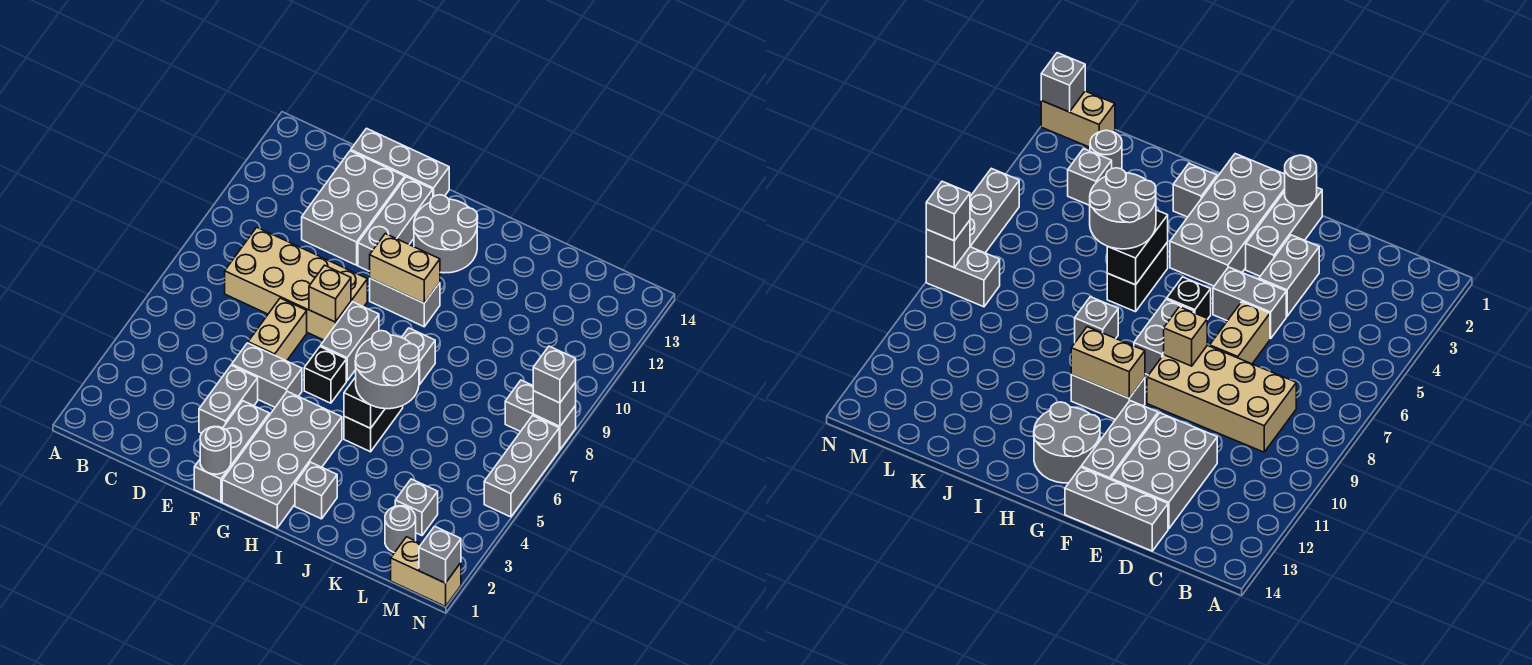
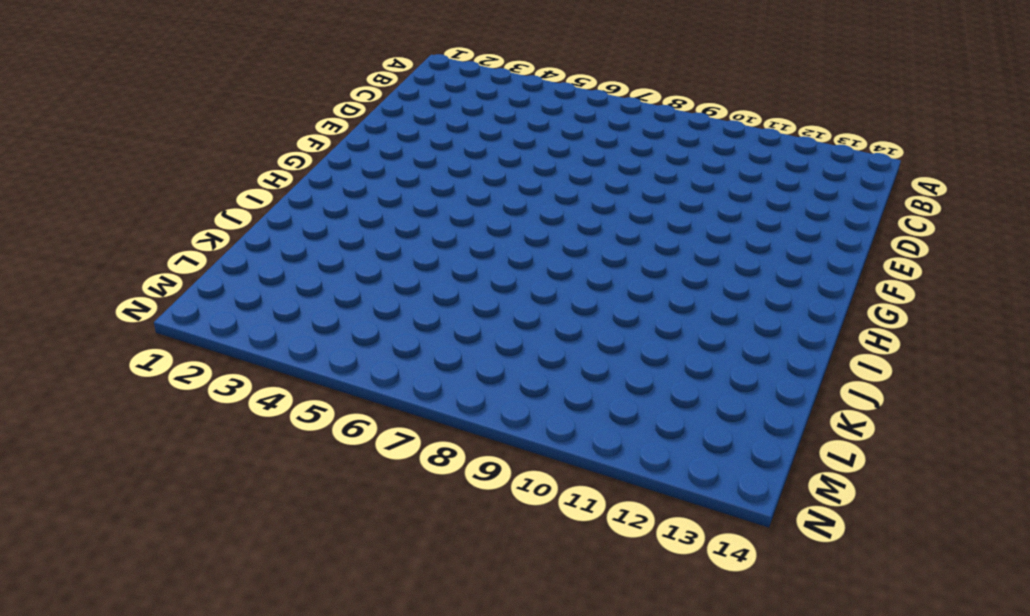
none -> tan brick C8:F9 level 1
none -> grey brick D11:E13 level 1
none -> grey brick D14:F14 level 1

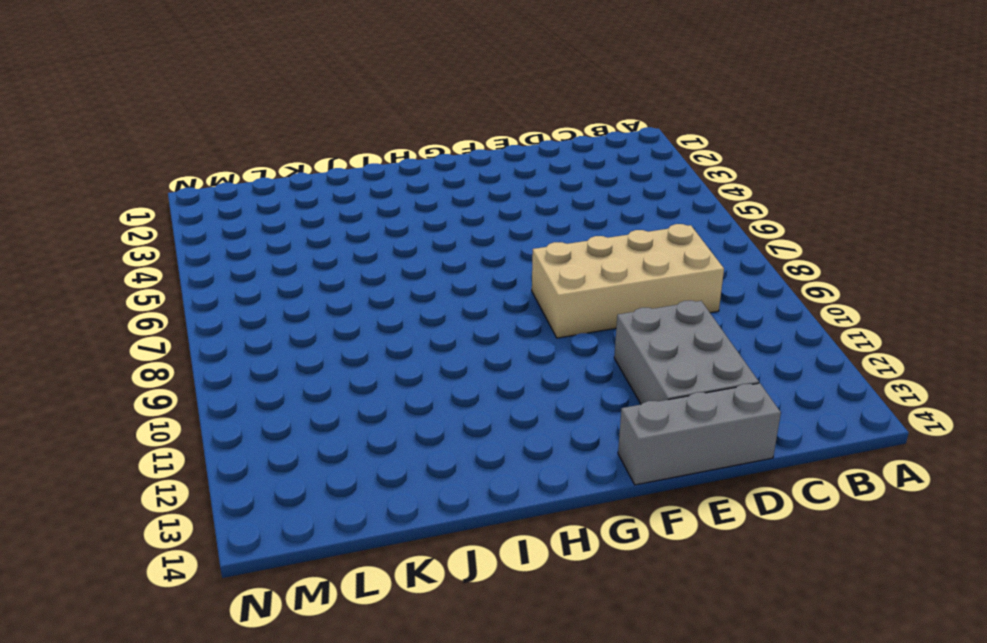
none -> grey brick E3:E4 level 1
none -> grey brick E5:F5 level 1
none -> tan brick E6:E7 level 1

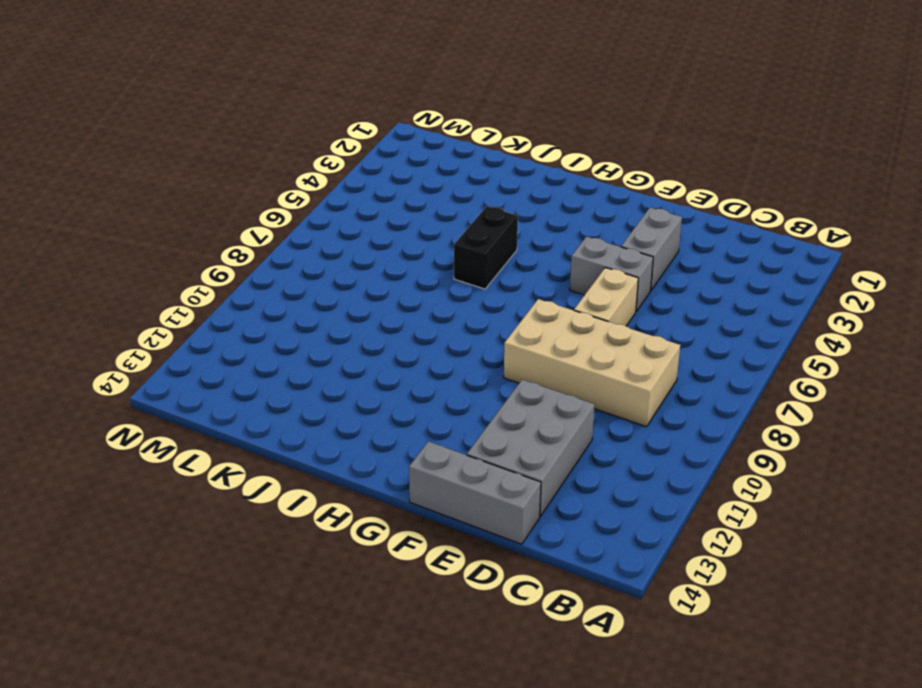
none -> grey brick F1:F3 level 1
none -> grey brick F11:F13 level 1
none -> grey brick G1:H4 level 1

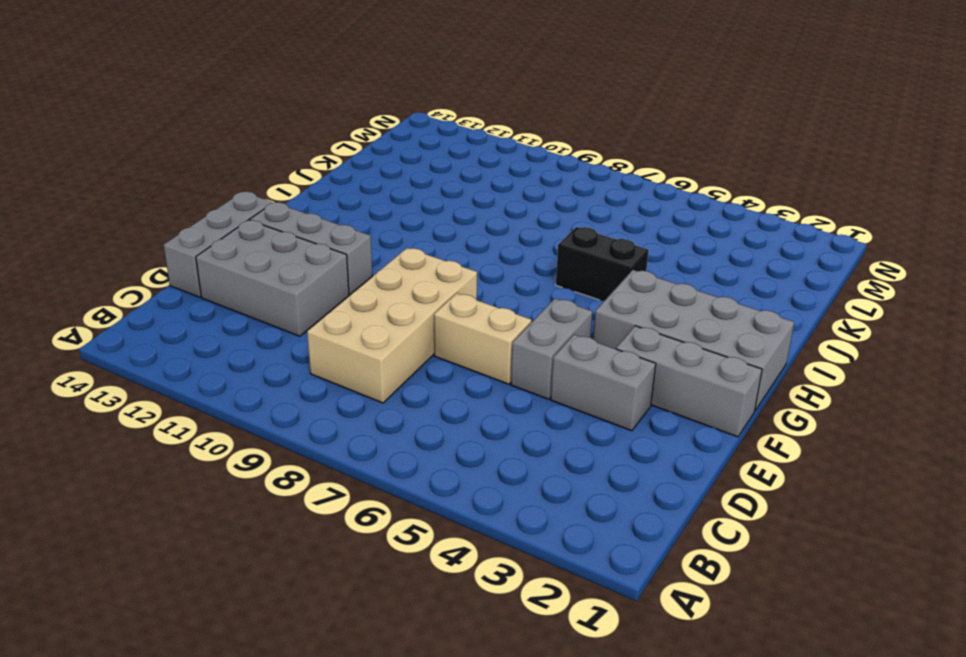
none -> black brick G6 level 1
none -> grey brick G7:G8 level 1
none -> grey brick G10:H10 level 1

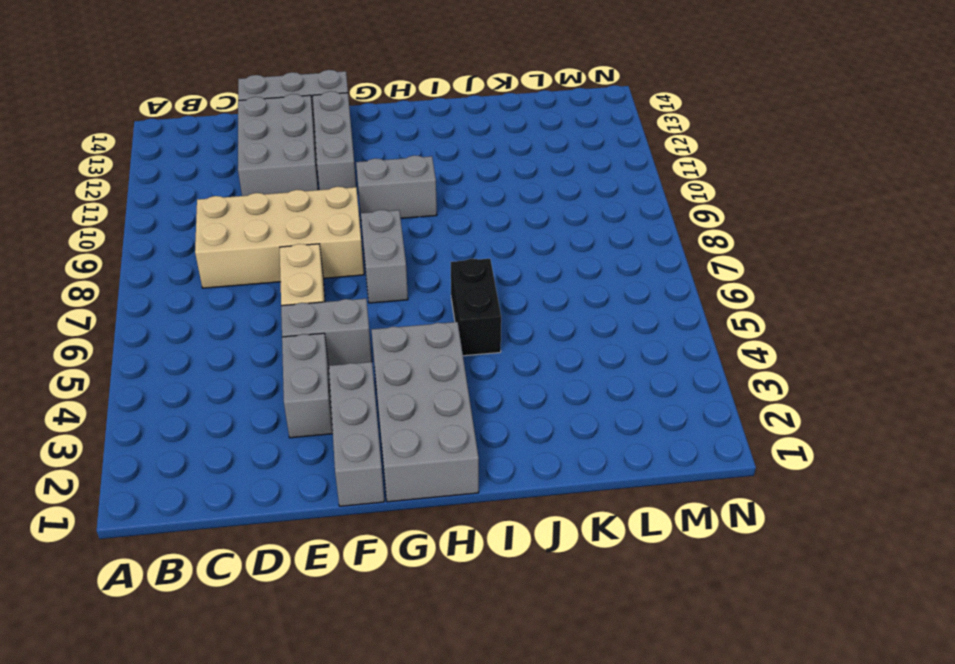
none -> black brick G6 level 1
none -> grey round brick G12:H13 level 1
none -> grey brick I2 level 1

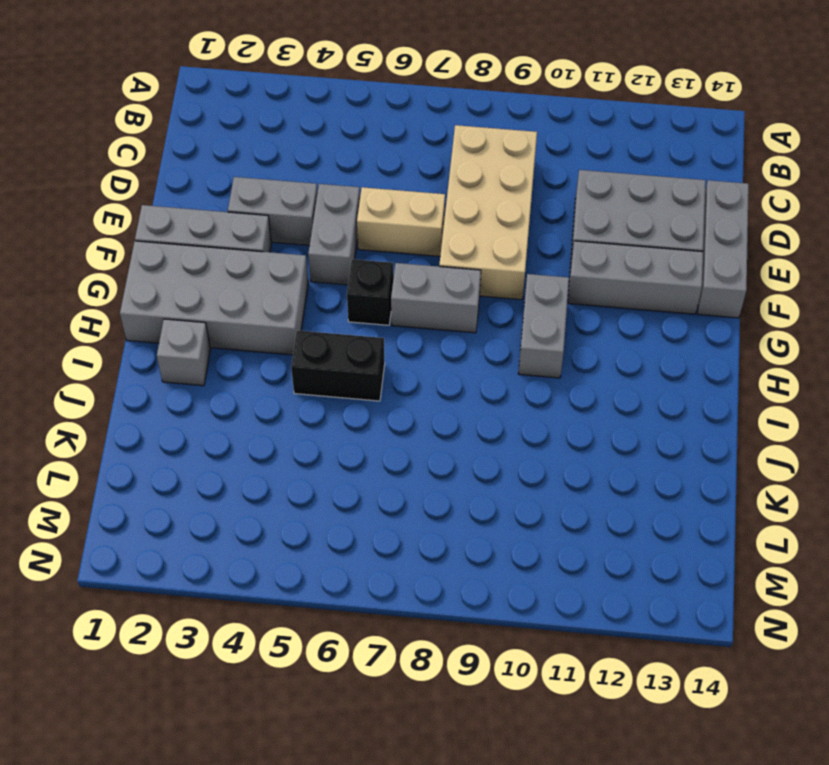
none -> grey round brick G12:H13 level 1
none -> grey brick I8 level 1
none -> grey round brick L2 level 1

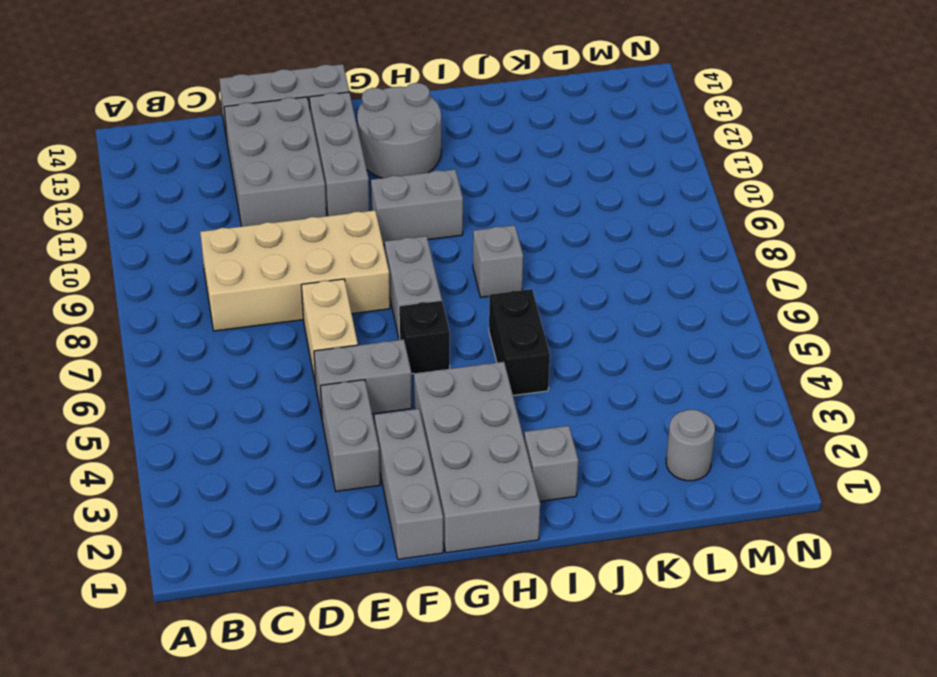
none -> grey brick L3 level 1
none -> tan brick M1:N1 level 1
none -> grey brick M8:N8 level 1

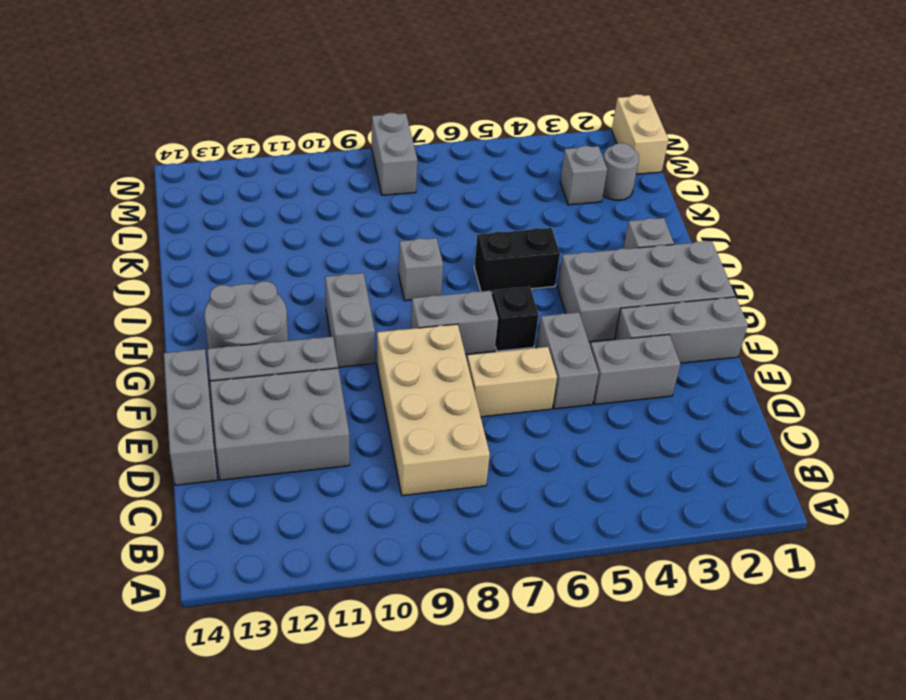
none -> grey brick N5:N7 level 1
none -> grey round brick F1 level 2
none -> tan brick F8 level 2

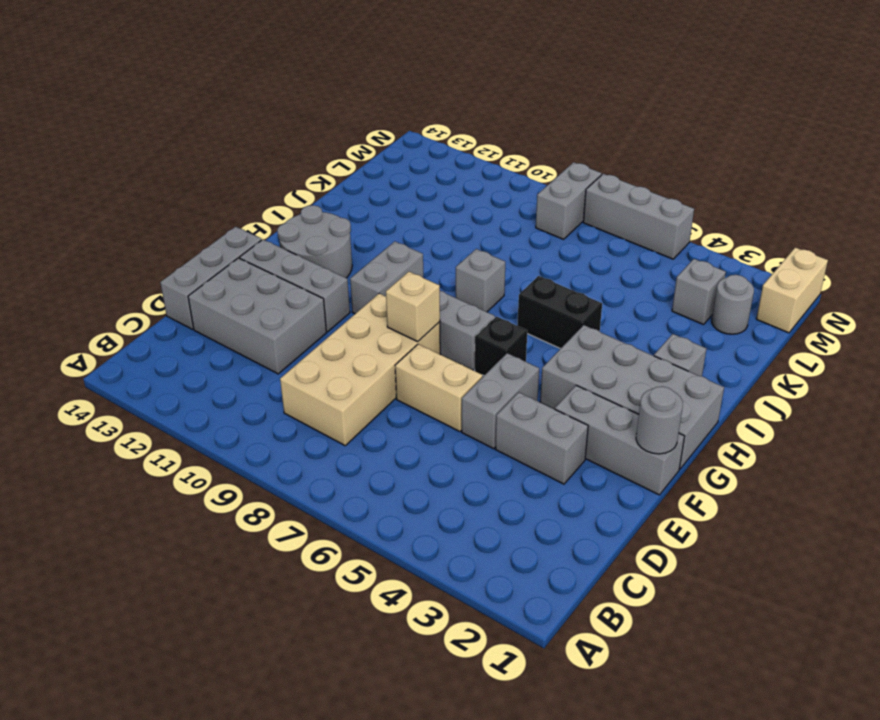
none -> tan brick G10:H10 level 2
none -> black brick I5:I6 level 2
none -> grey brick N1 level 2

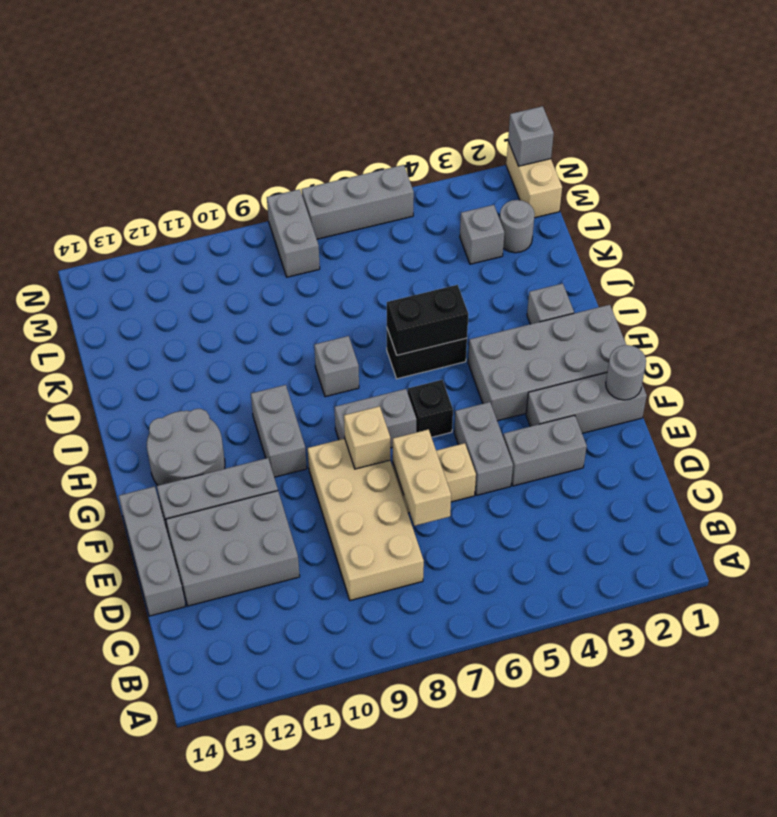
tan brick D7:E7 level 2 -> tan brick G10:H10 level 2
none -> grey brick N8 level 2
none -> grey round brick I5:J6 level 3
none -> grey brick N8 level 3

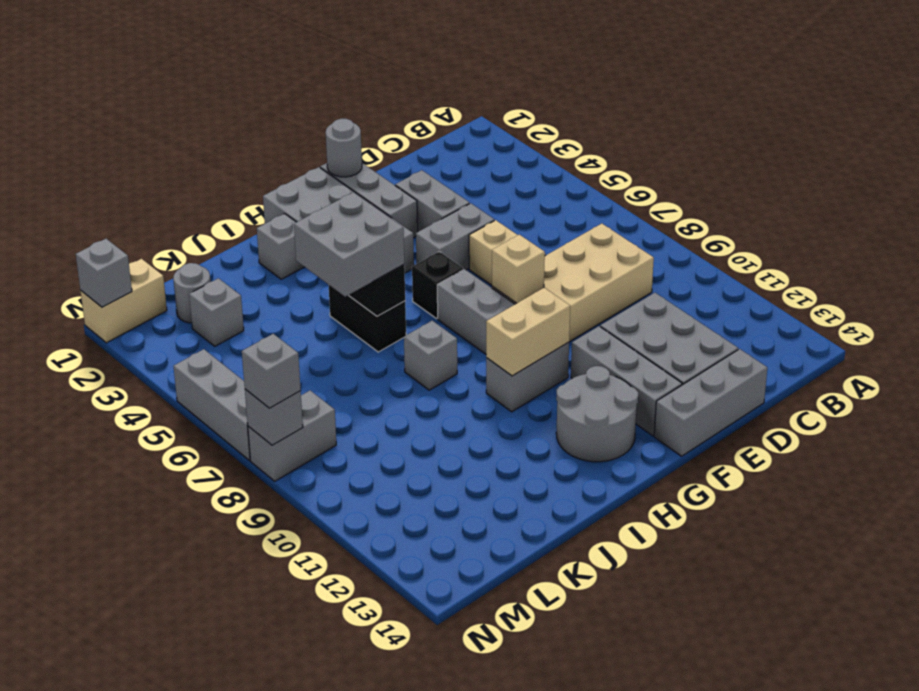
grey brick I5:J6 level 3 -> grey round brick I5:J6 level 3

